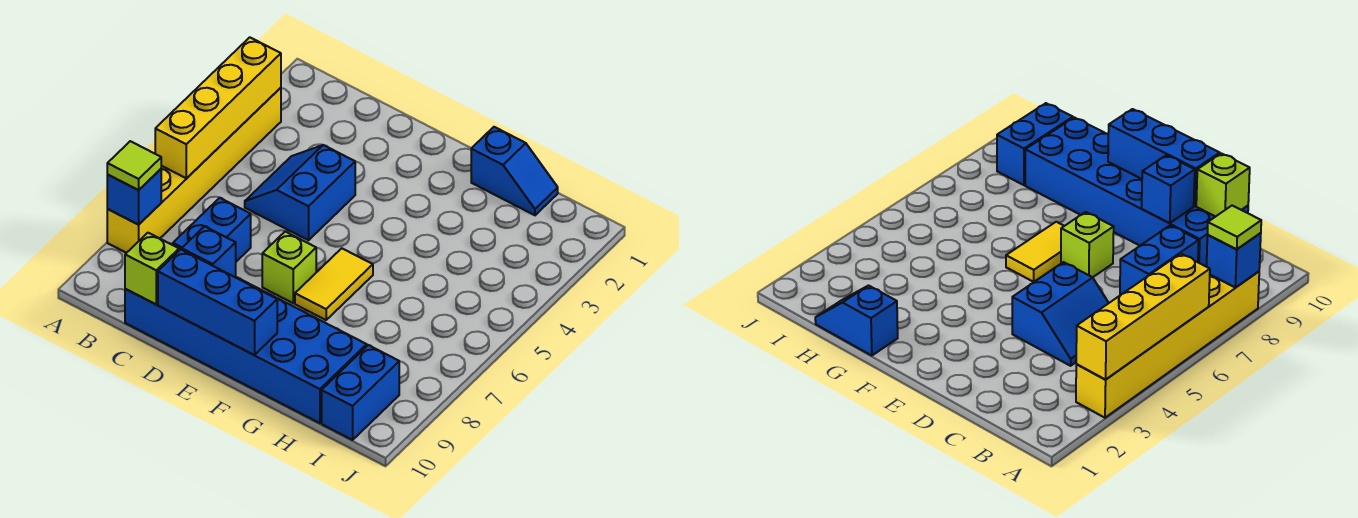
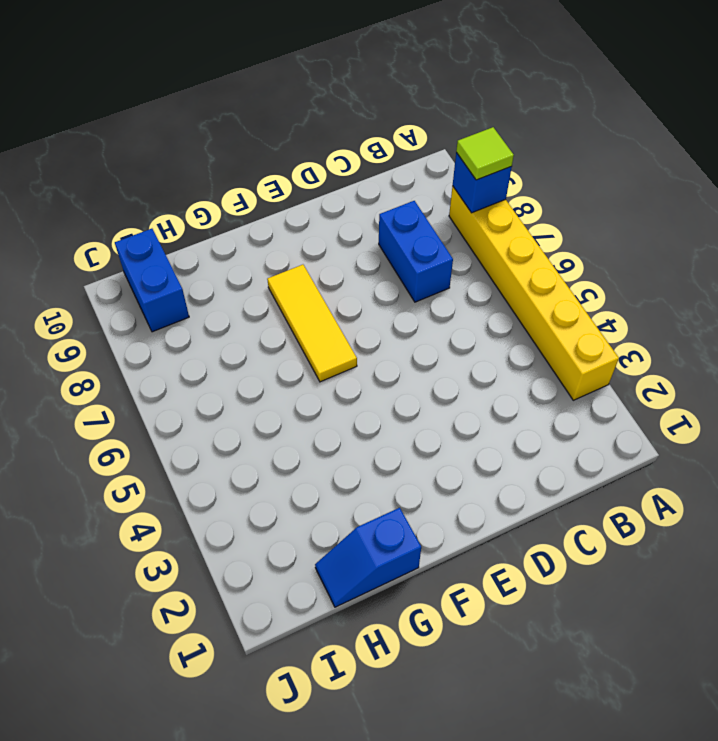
yellow tile F6:F8 level 1 -> yellow tile F6:F7 level 1
none -> blue slope C4:D5 level 1 top D
none -> blue brick C9:H10 level 1
none -> lime brick E7 level 1

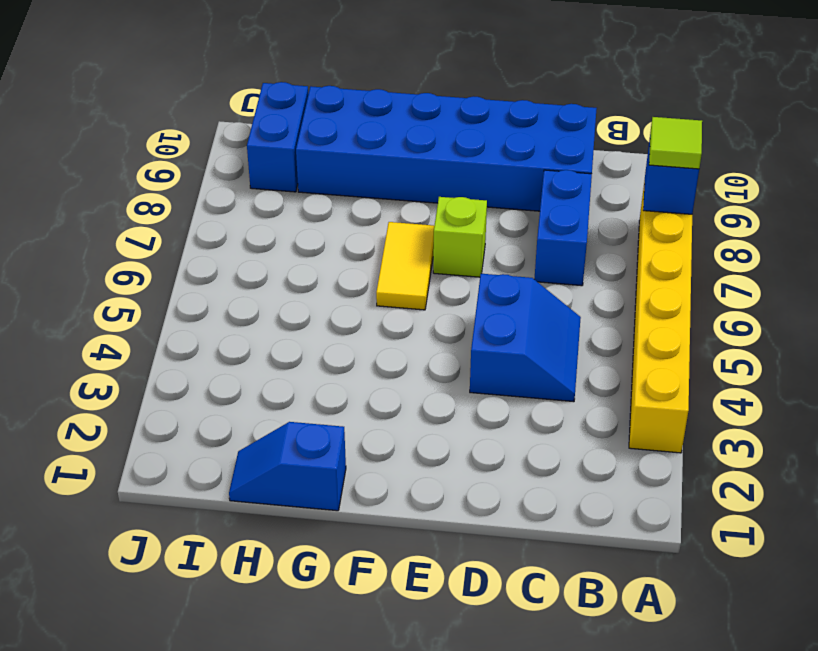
none -> yellow brick A3:A6 level 2
none -> lime brick C10 level 2
none -> blue brick D9 level 2

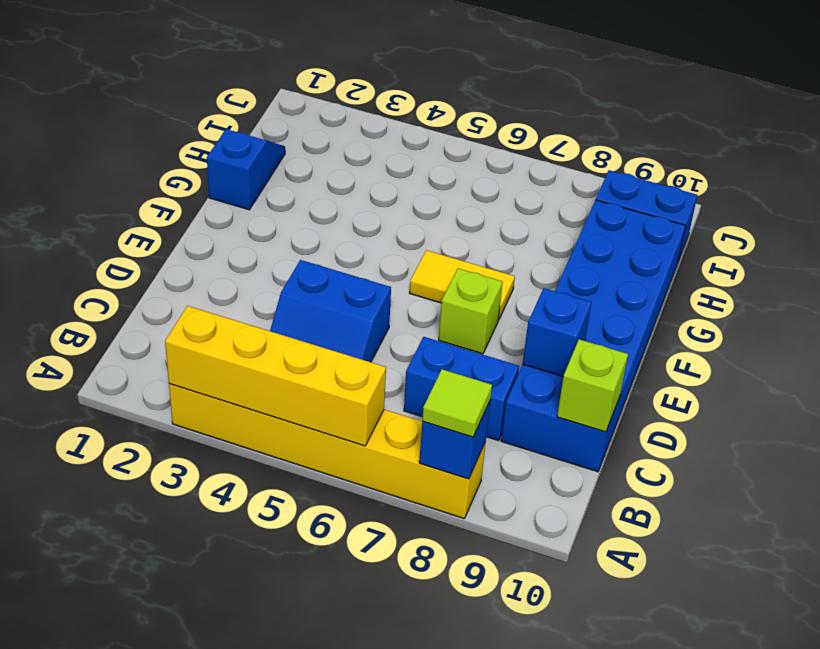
none -> blue brick D10:F10 level 2

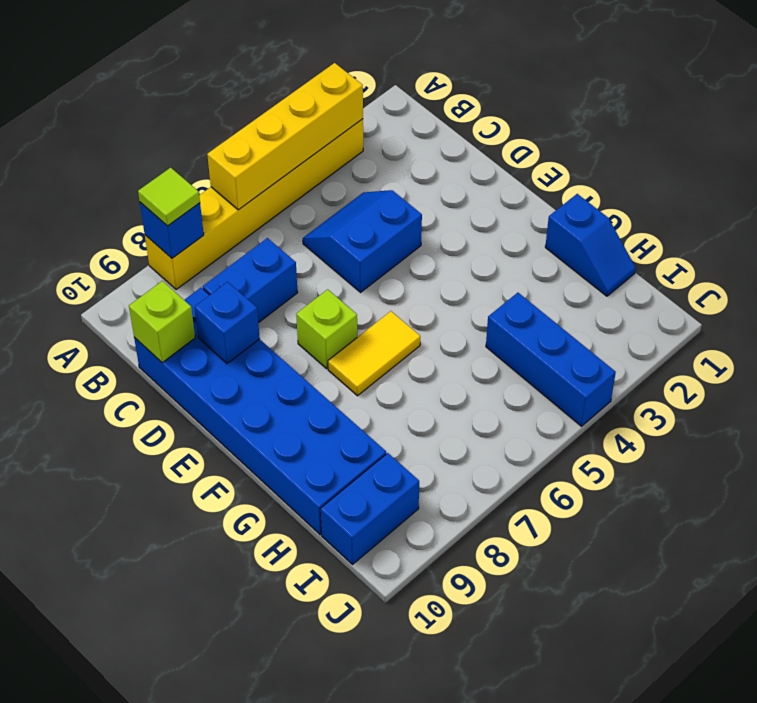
blue brick H4:J4 level 1 -> blue brick D10:F10 level 2

